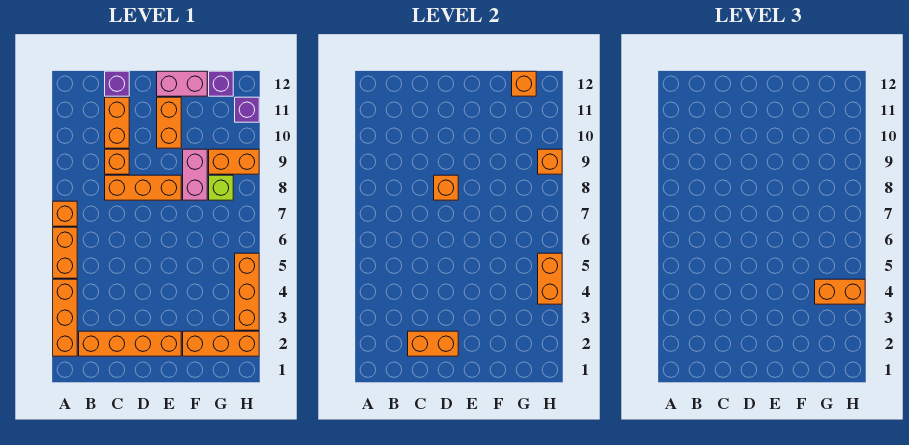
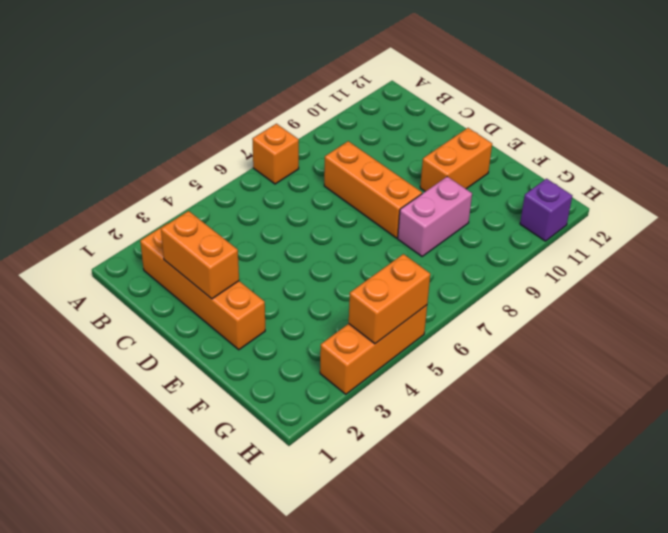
none -> orange brick A2:A4 level 1
none -> orange brick A5:A6 level 1
none -> orange brick C9 level 1

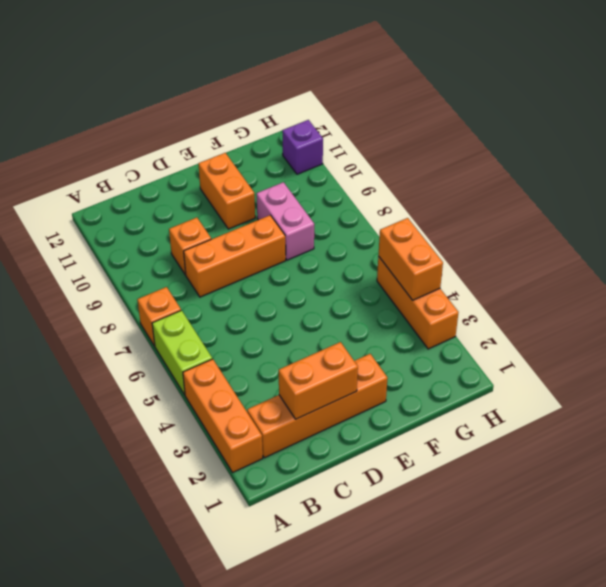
lime brick A5:A6 level 1 -> orange brick A5:A6 level 1
none -> orange brick C10:C11 level 1
none -> purple brick C12 level 1
none -> pink brick E12:F12 level 1

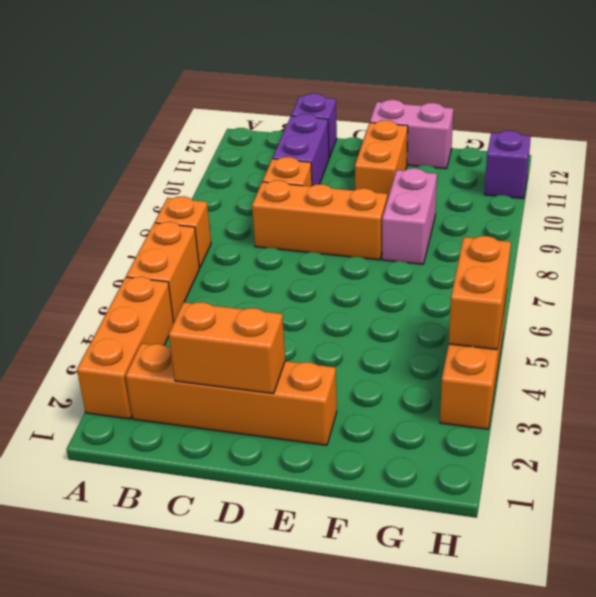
purple brick C10:C11 level 1 -> orange brick C10:C11 level 1
none -> orange brick F2:H2 level 1
none -> lime brick G8 level 1
none -> orange brick G9:H9 level 1

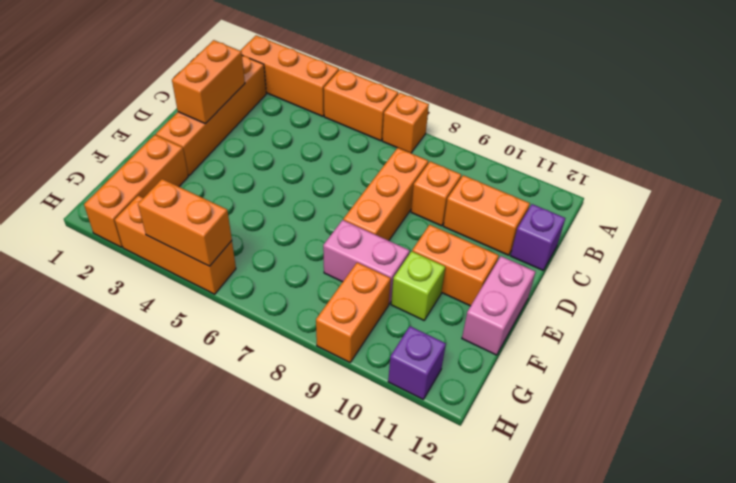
lime brick F10 level 1 -> lime brick G8 level 1
none -> purple brick G12 level 1
none -> orange brick D8 level 2
none -> orange brick G12 level 2

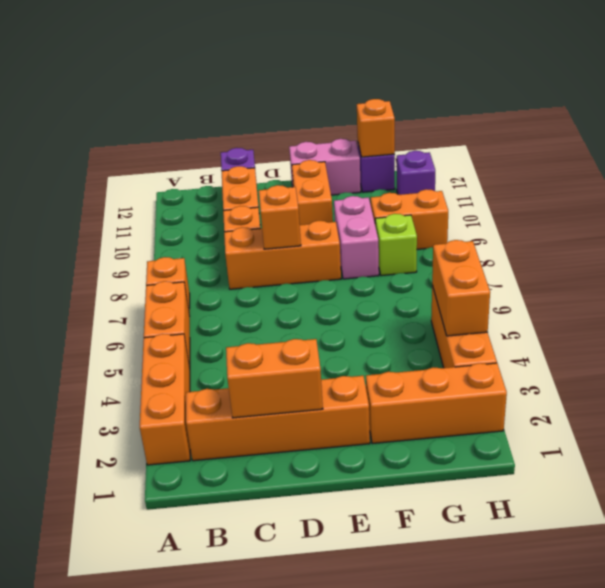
none -> orange brick H9 level 2
none -> orange brick G4:H4 level 3

